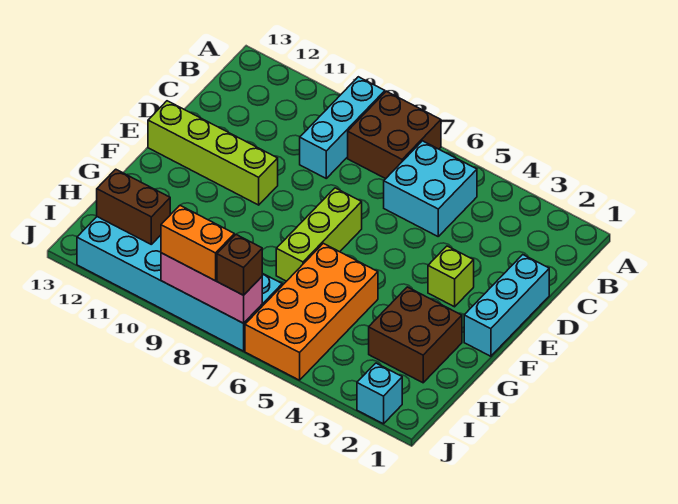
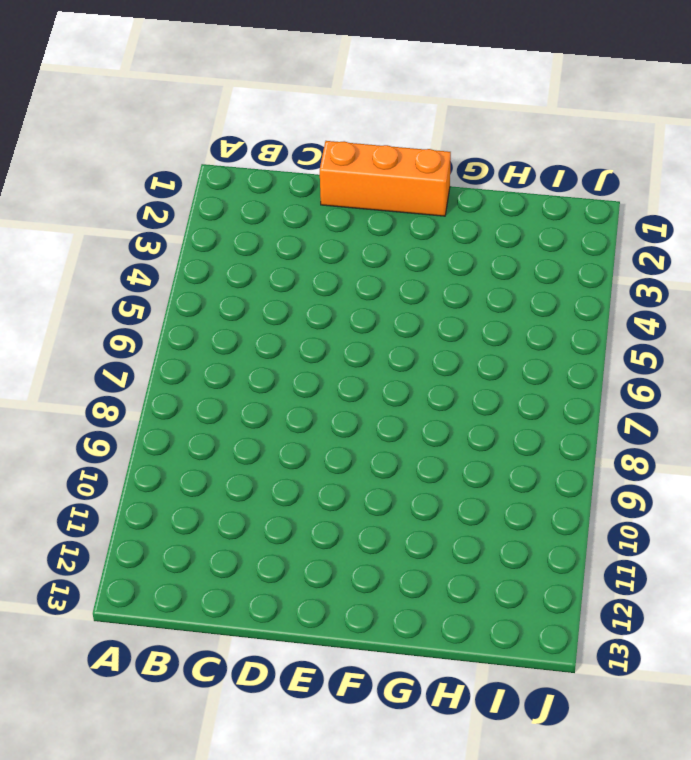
orange brick D1:F1 level 1 -> cyan brick D1:F1 level 1
none -> brown brick A7:B8 level 1
none -> cyan brick A9:C9 level 1
none -> cyan brick B5:C6 level 1

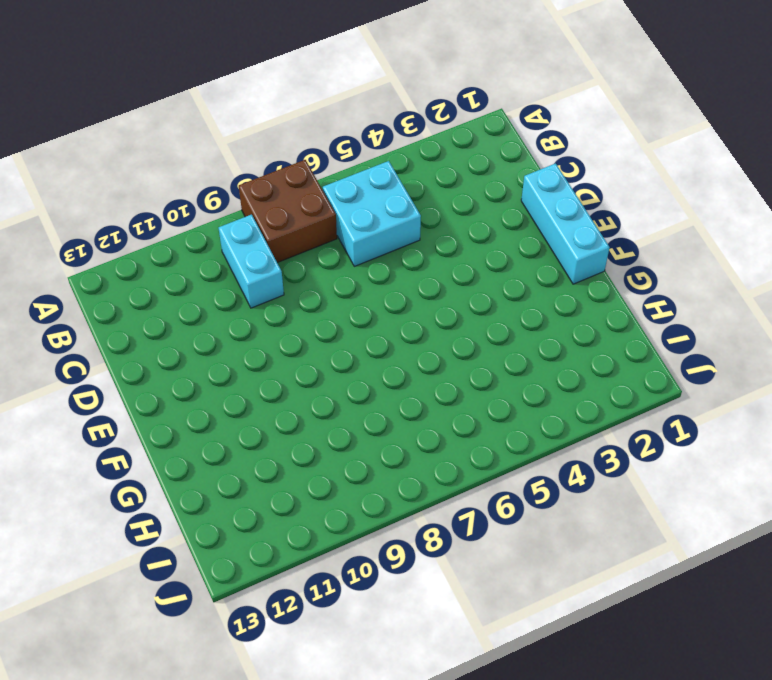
cyan brick B9:C9 level 1 -> cyan brick A9:C9 level 1
none -> lime brick E3 level 1
none -> lime brick E7:G7 level 1
none -> lime brick E10:E13 level 1

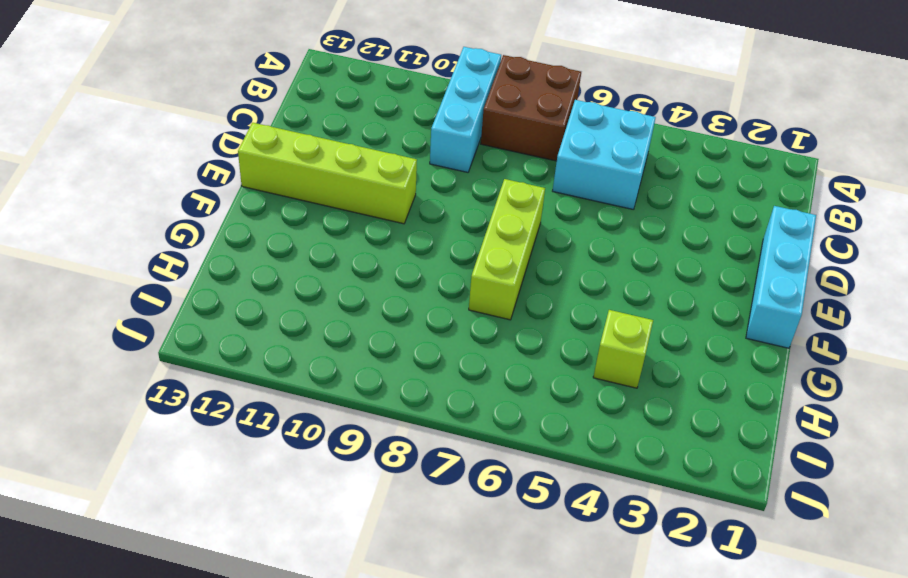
lime brick H4 level 1 -> lime brick E3 level 1
none -> brown brick G2:H3 level 1
none -> orange brick G5:J6 level 1
none -> cyan brick I7:J12 level 1

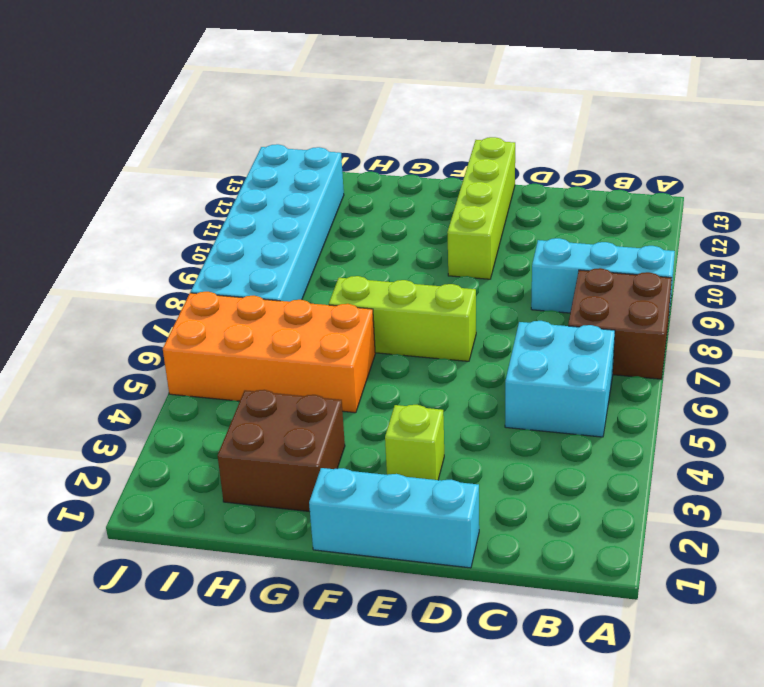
none -> cyan brick J2 level 1
none -> brown brick I11:I12 level 2
none -> pink brick J7:J9 level 2

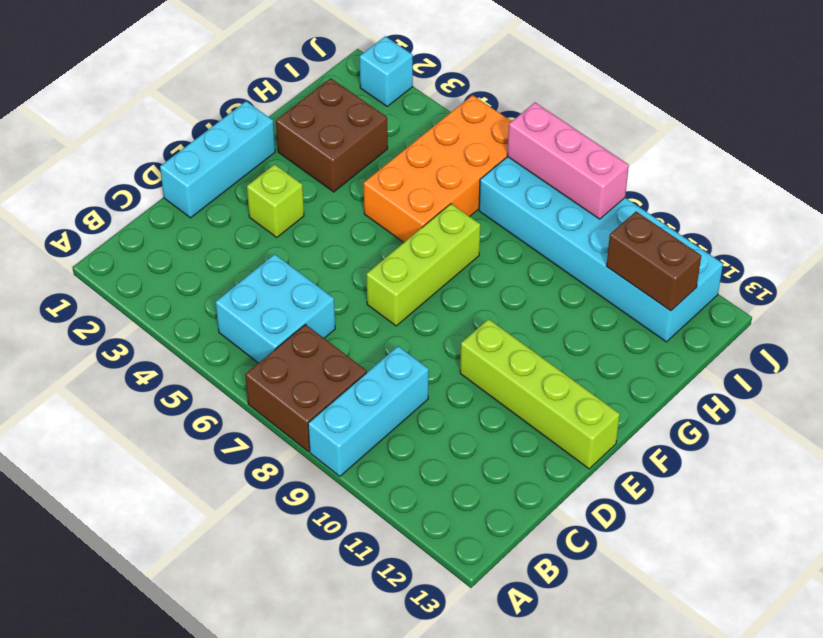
none -> brown brick J7 level 3
none -> orange brick J8:J9 level 3

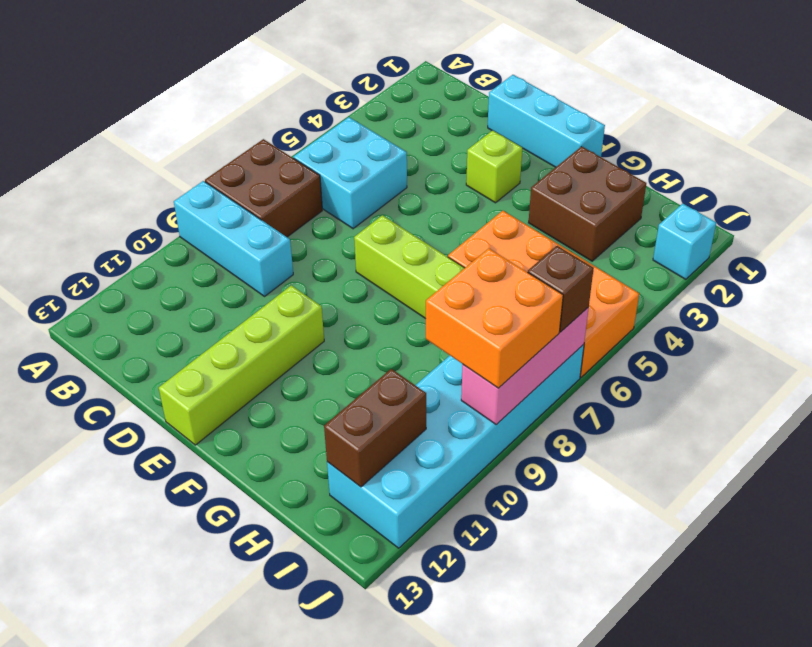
orange brick I8:J9 level 3 -> orange brick J8:J9 level 3

